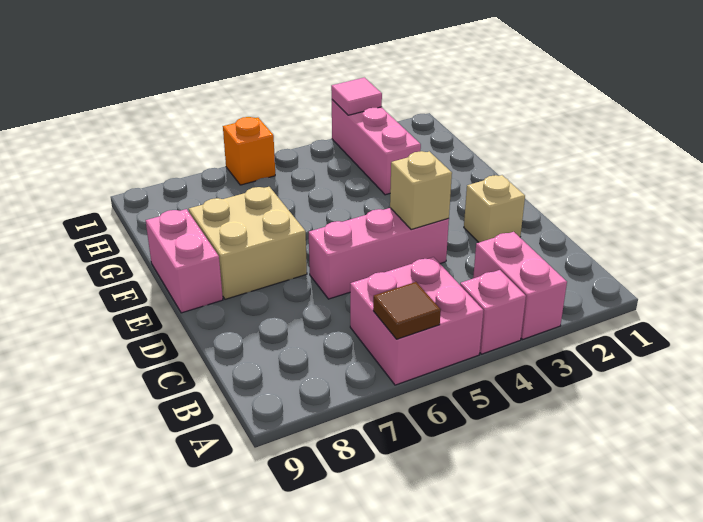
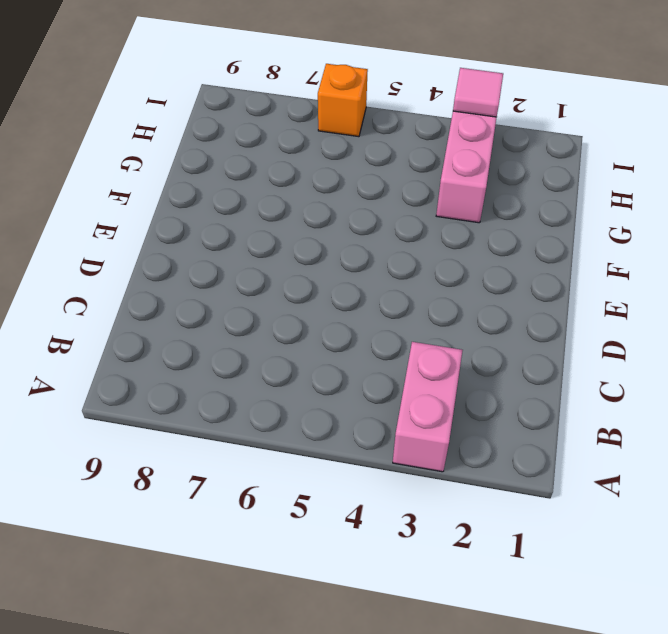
none -> pink brick A4 level 1
none -> pink brick A5:B6 level 1
none -> tan brick D2 level 1

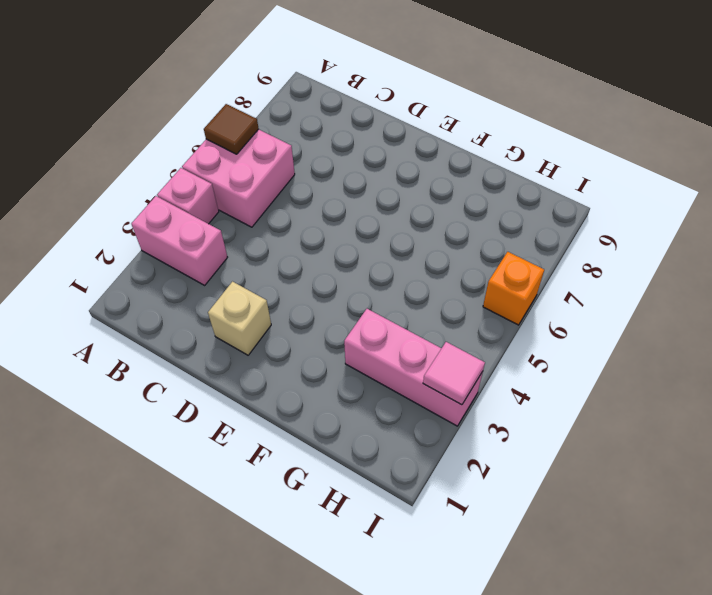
none -> pink brick D4:D6 level 1
none -> tan brick E7:F8 level 1
none -> pink brick E9:F9 level 1

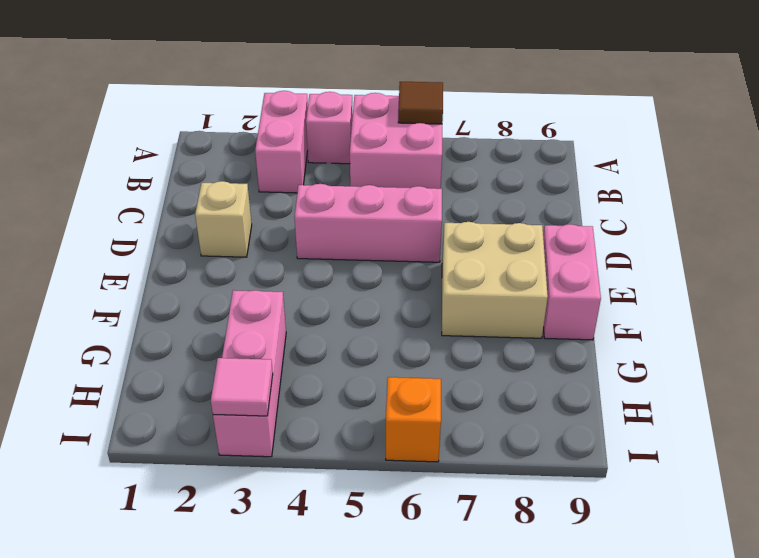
none -> tan brick D4 level 2

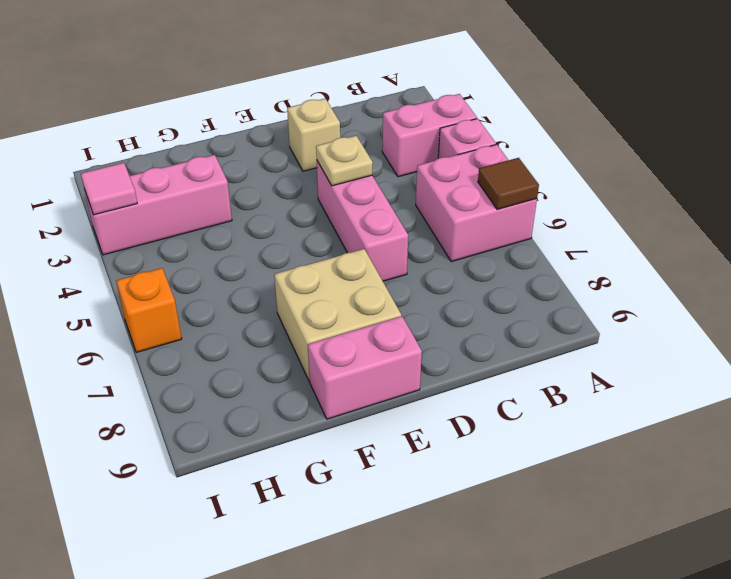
tan plate D4 level 2 -> tan brick D4 level 2

